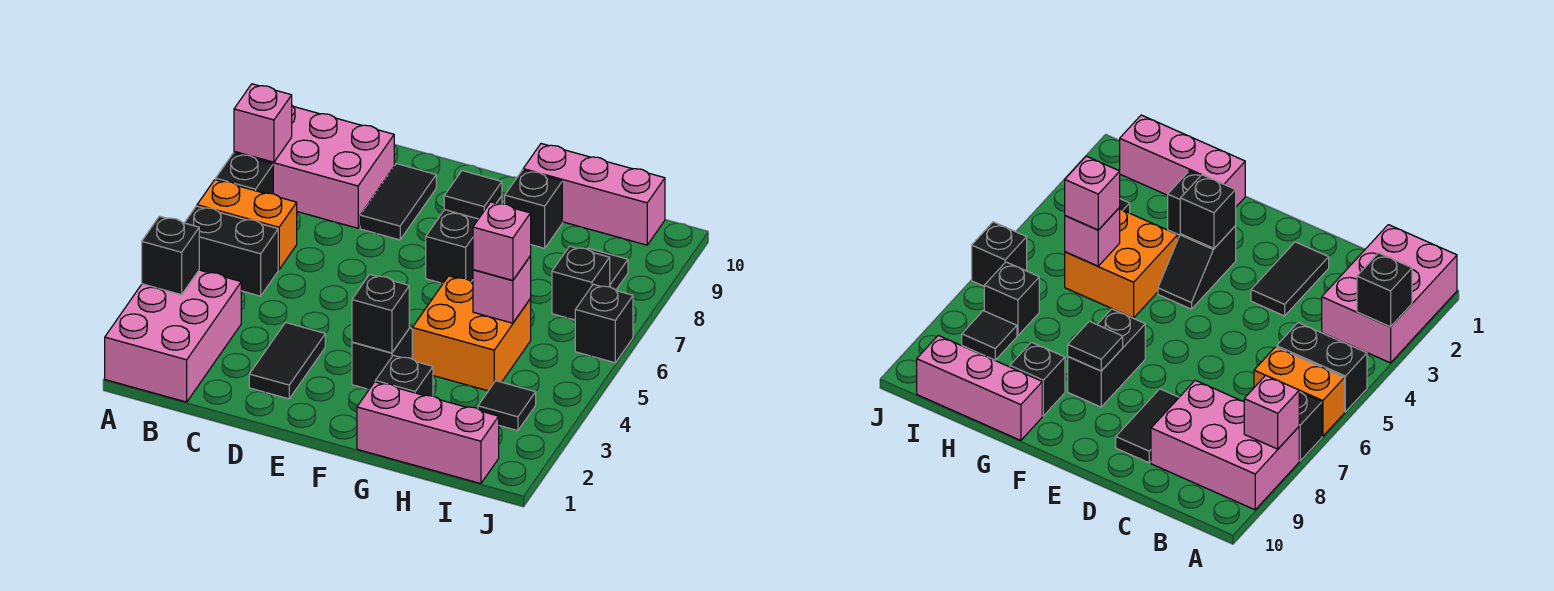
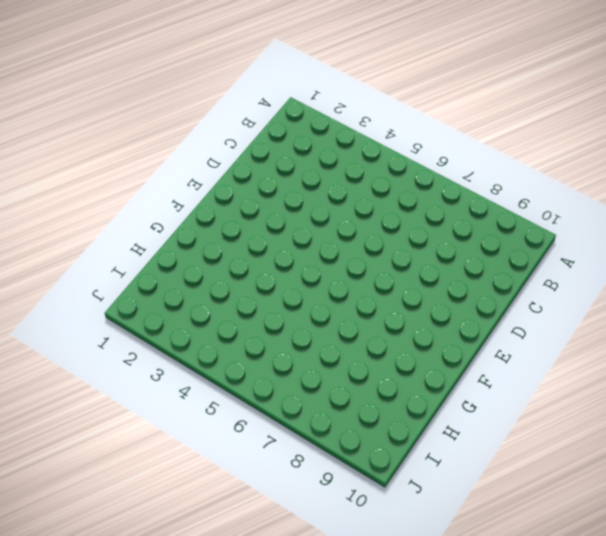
none -> pink brick A1:B3 level 1
none -> black brick A5:B5 level 1
none -> orange brick A6:B6 level 1

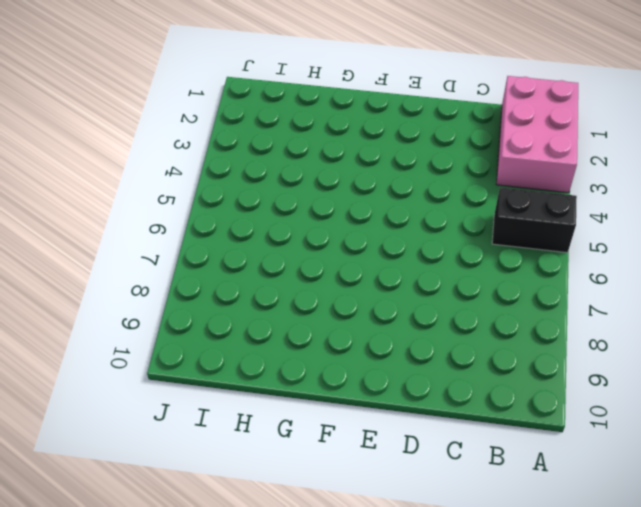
none -> orange brick A6:B6 level 1
none -> black brick A7 level 1
none -> pink brick A8:C9 level 1

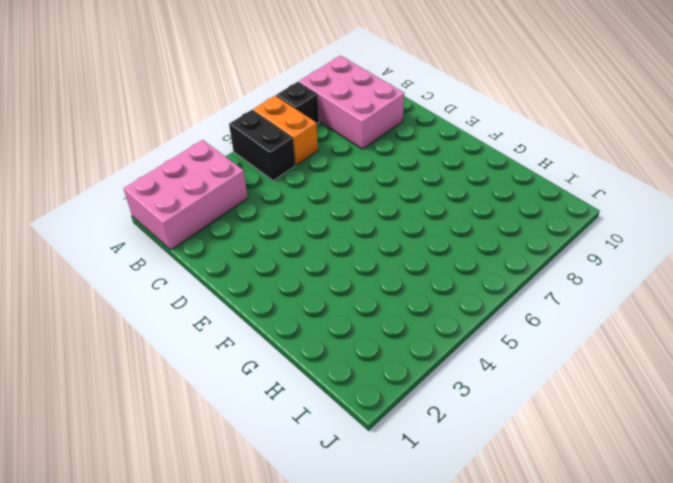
none -> black tile D2:D3 level 1
none -> black tile D8:D9 level 1
none -> black slope F3:F4 level 1 top 3

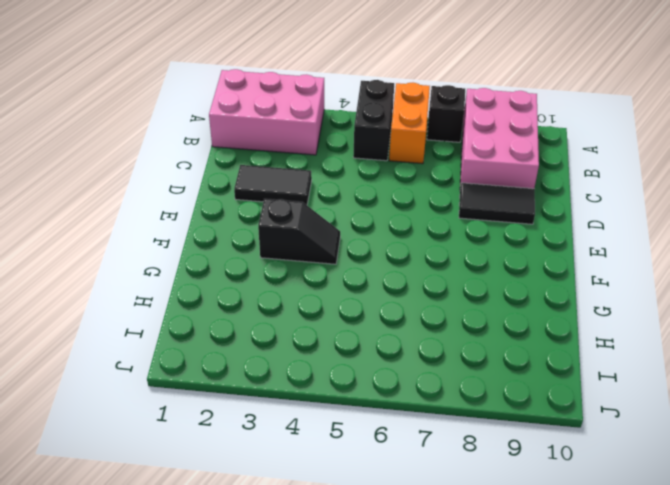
none -> black brick F7:F8 level 1
none -> pink brick G1:I1 level 1
none -> black brick G2 level 1

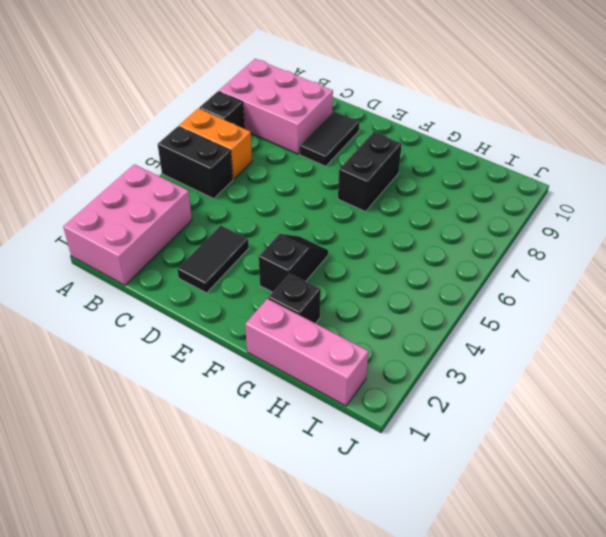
none -> orange brick G4:H5 level 1
none -> black brick G9 level 1
none -> pink brick G10:I10 level 1

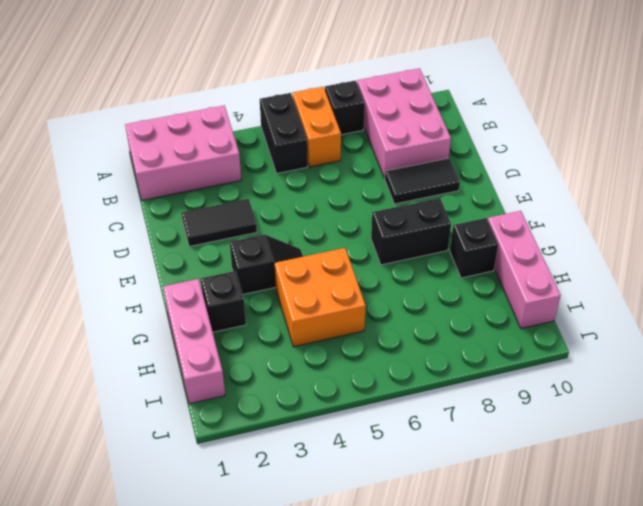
none -> black tile I3 level 1
none -> black brick I7 level 1
none -> black tile I8 level 1

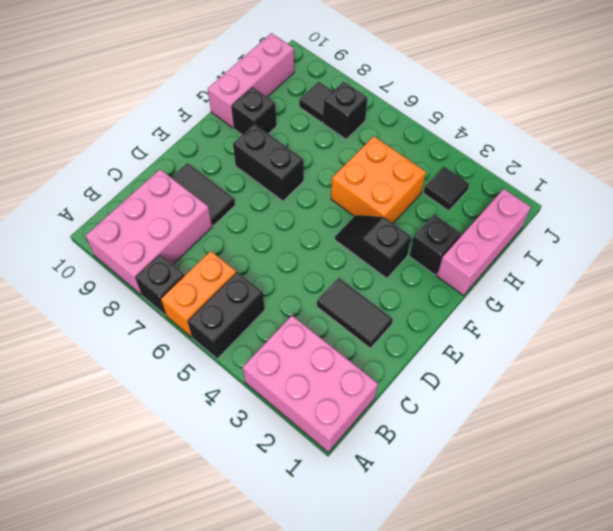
none -> black brick J6 level 1
none -> black brick A3 level 2
none -> pink brick A8 level 2

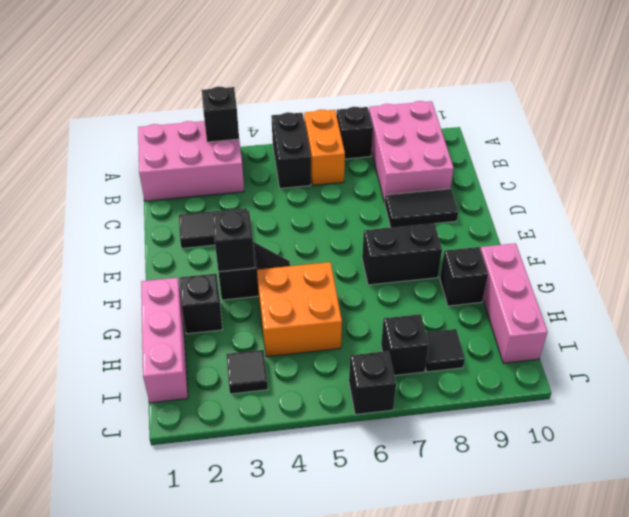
none -> pink brick A8 level 2
none -> black tile F8 level 2
none -> pink brick H5 level 2

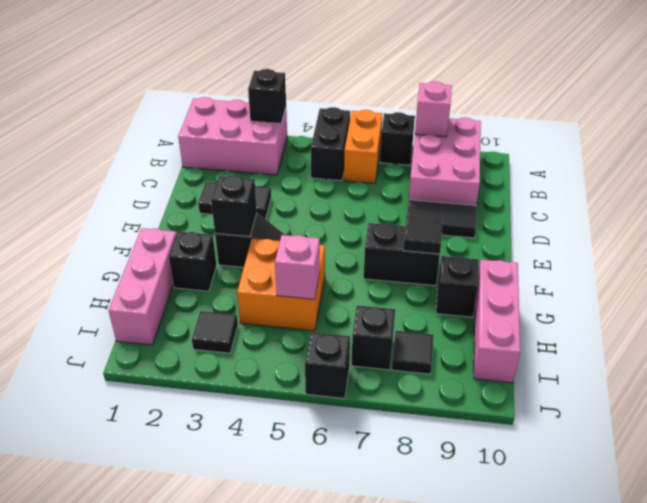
none -> pink brick H5 level 3

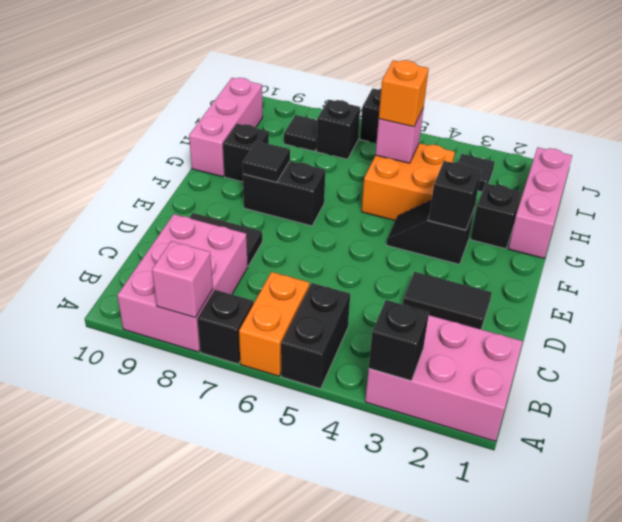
orange brick H5 level 3 -> pink brick H5 level 3

